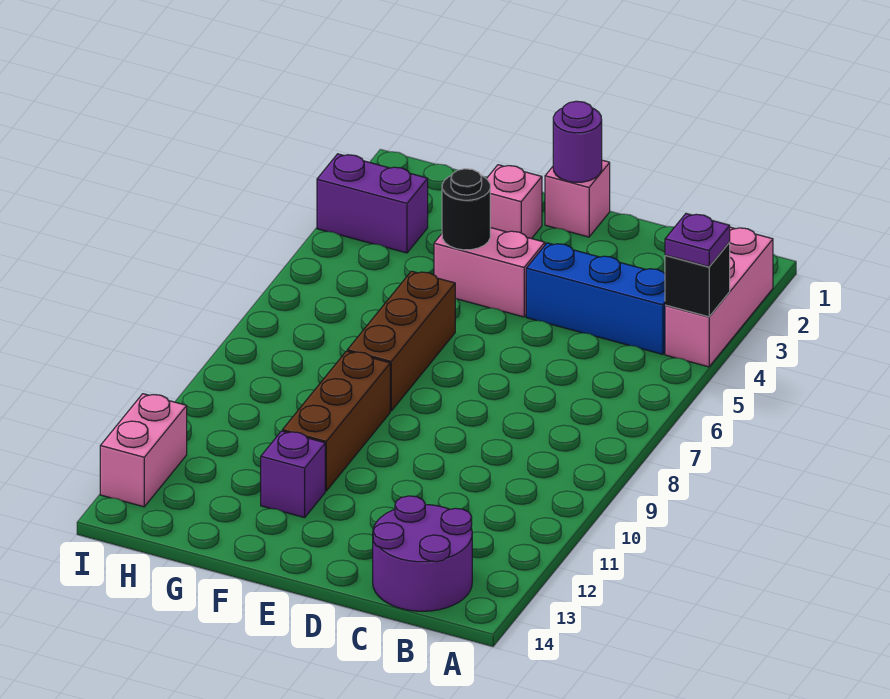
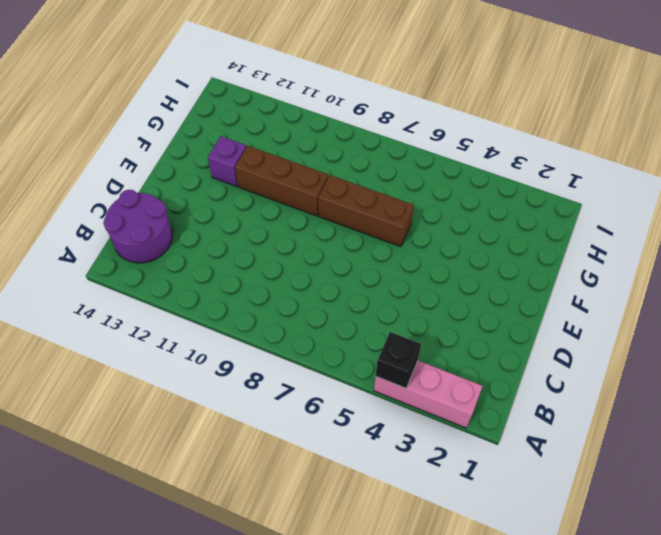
none -> blue brick B4:D4 level 1
none -> pink brick E1 level 1
none -> pink brick E4:F4 level 1

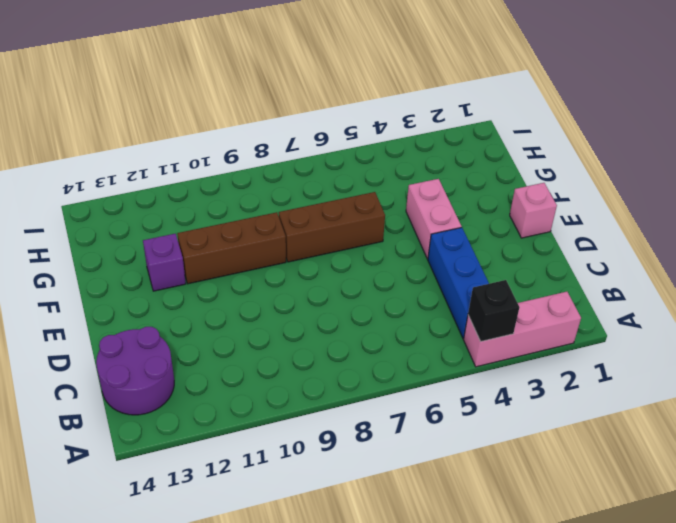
none -> pink brick F2 level 1
none -> purple brick H3:I3 level 1
none -> pink brick I12:I13 level 1

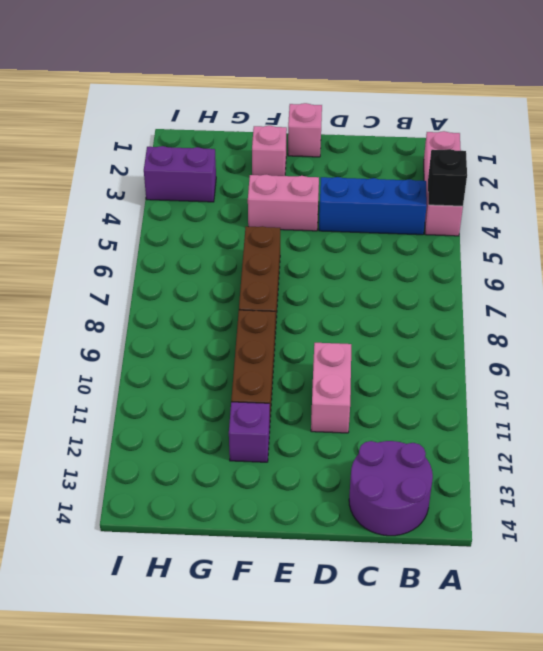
pink brick D10:D11 level 1 -> pink brick I12:I13 level 1
none -> purple round brick E1 level 2
none -> black round brick F4 level 2
none -> purple plate A4 level 3

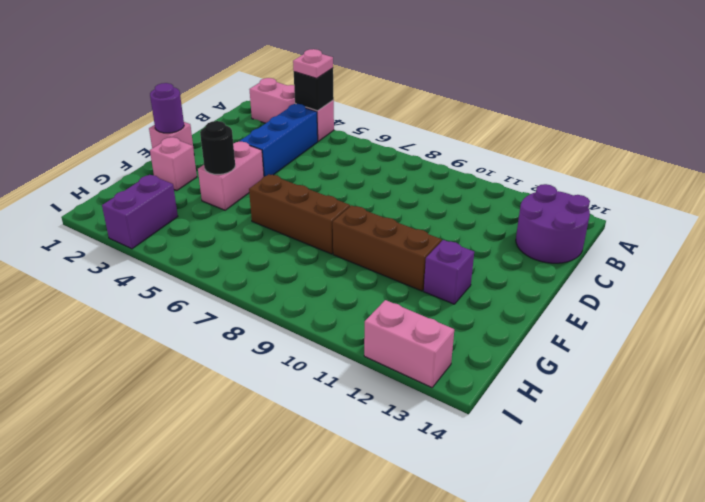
pink plate A4 level 3 -> purple plate A4 level 3

